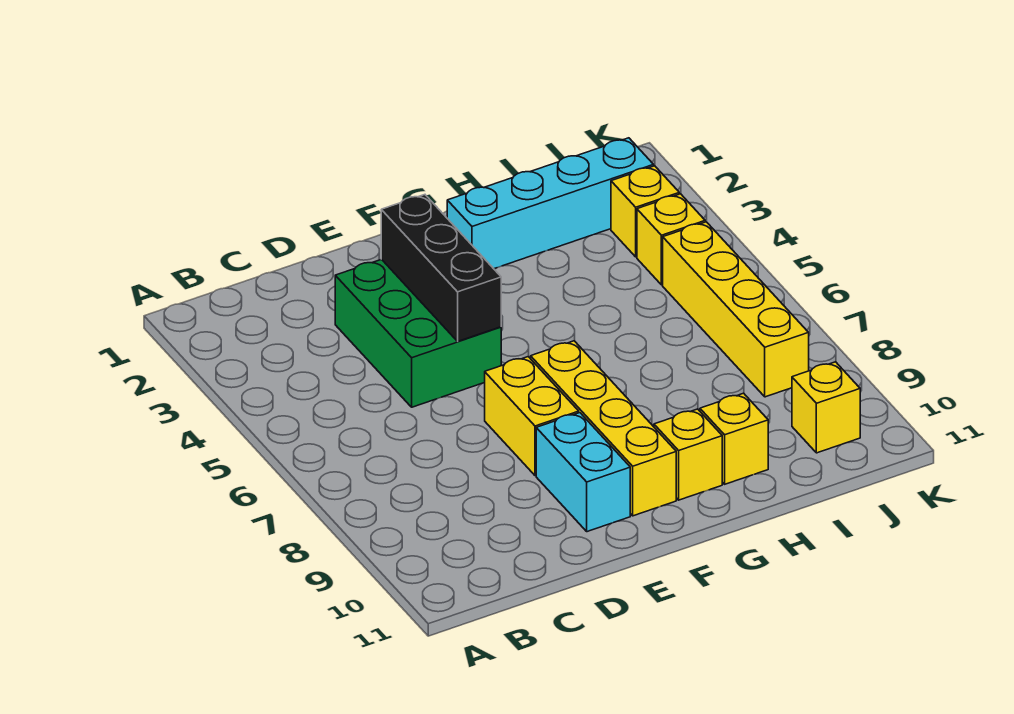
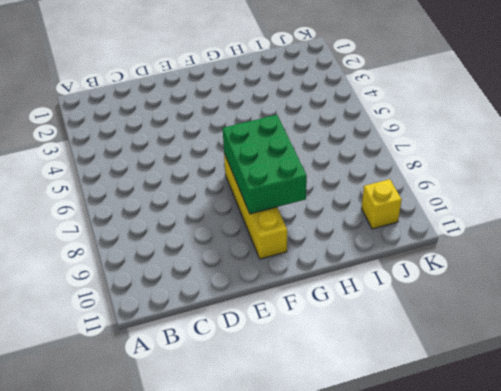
green brick F7:G9 level 2 -> green brick D3:E5 level 1
none -> yellow brick E7:E8 level 1
none -> cyan brick E9:E10 level 1
none -> cyan brick G2:J2 level 1

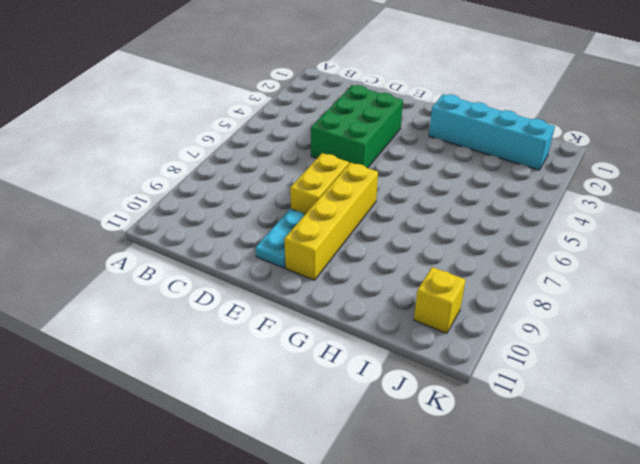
cyan plate E9:E10 level 1 -> cyan brick E9:E10 level 1
none -> yellow brick G10 level 1
none -> yellow brick H10 level 1
none -> yellow brick J3 level 1

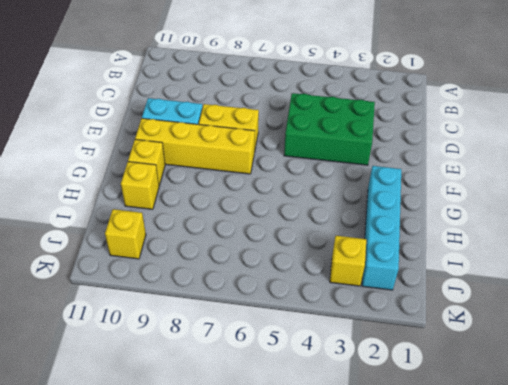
none -> yellow brick J4 level 1
none -> yellow brick J5:J8 level 1
none -> black brick E3:E5 level 2

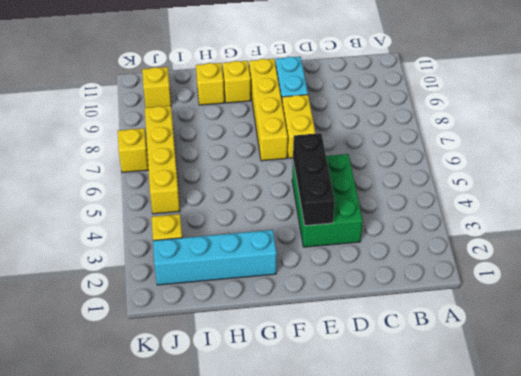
yellow brick K7 level 1 -> yellow brick J4 level 1

